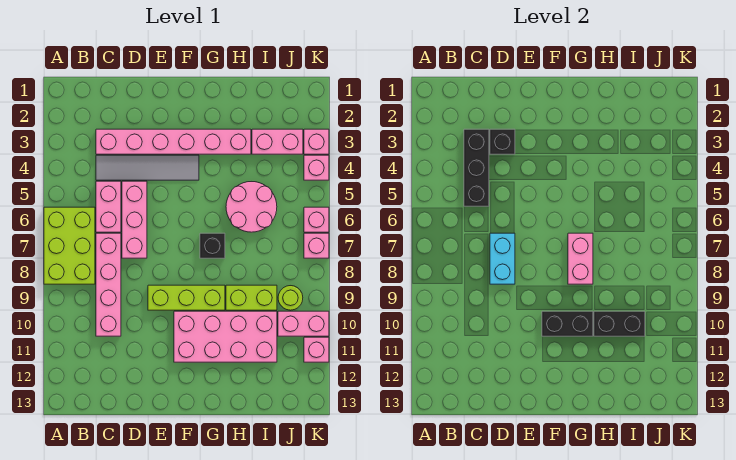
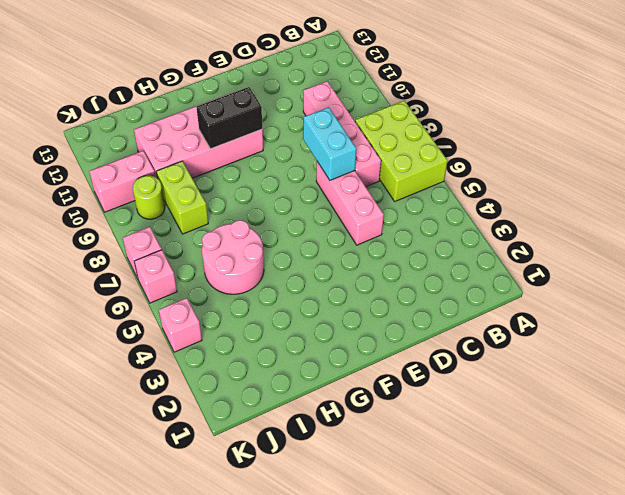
lime brick I8:I9 level 1 -> lime brick H9:I9 level 1
none -> pink brick C3:H3 level 1
none -> grey tile C4:F4 level 1
none -> pink brick C5:C6 level 1

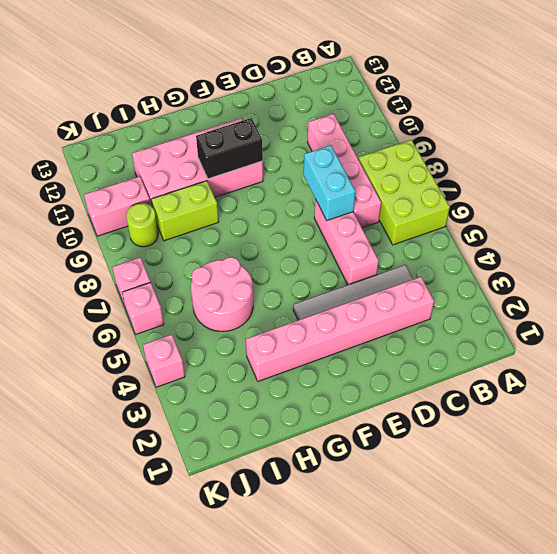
none -> pink brick C5:C6 level 1
none -> lime brick E9:G9 level 1
none -> black brick G7 level 1

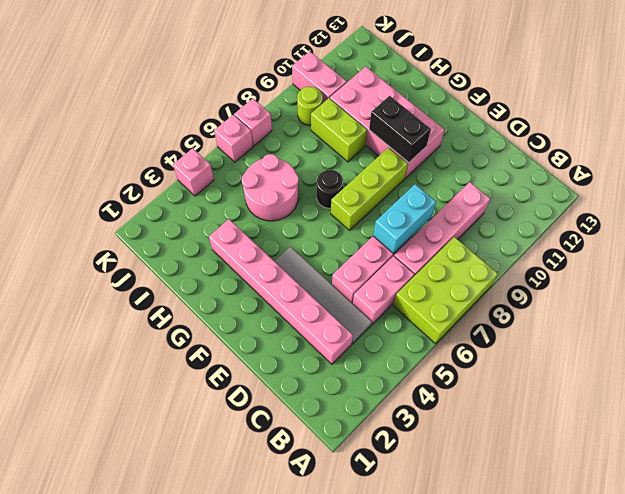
lime brick F7:F9 level 1 -> lime brick E9:G9 level 1
black round brick G7 level 1 -> black brick G7 level 1
none -> pink brick I3:J3 level 1
none -> pink brick K3 level 1
none -> pink brick K11 level 1

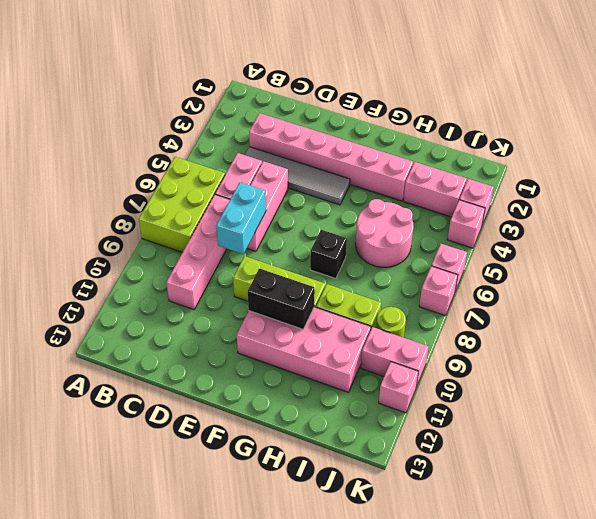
none -> black brick C3:C5 level 2
none -> black brick D3 level 2
none -> pink brick G7:G8 level 2

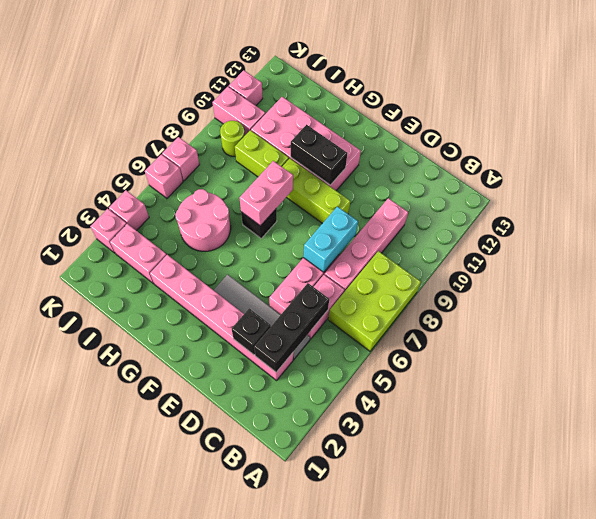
none -> black brick H10:I10 level 2

